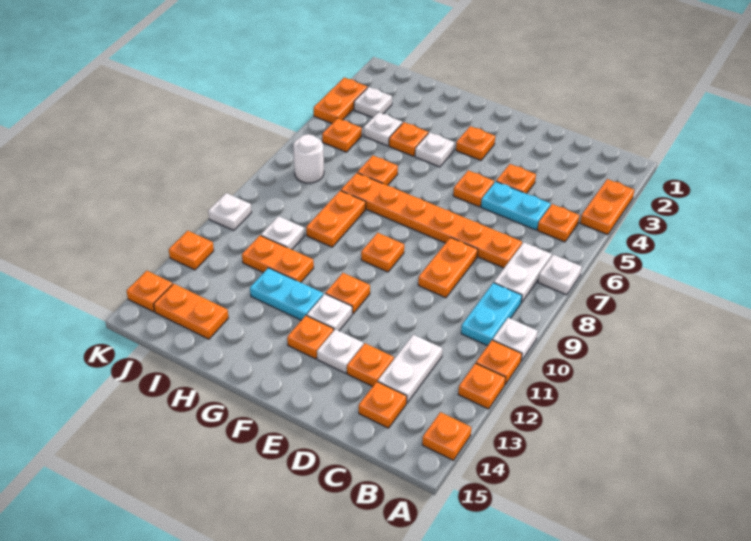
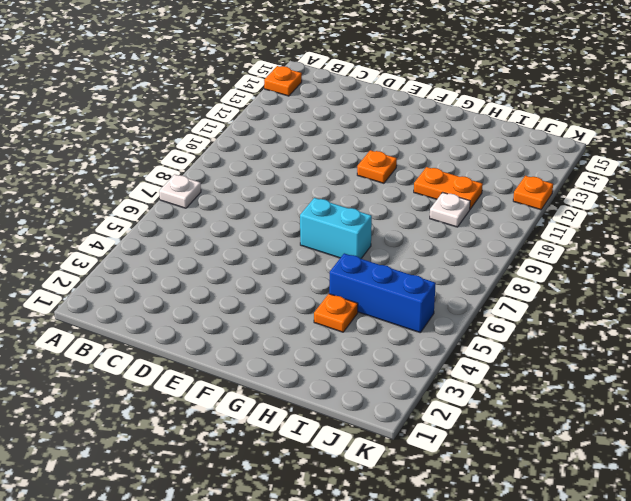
cyan brick F7:G7 level 1 -> orange plate C7:H7 level 1
blue brick H5:J5 level 1 -> orange plate J5 level 1
none -> orange plate A3:A4 level 1
none -> white plate A10 level 1
none -> orange plate A11 level 1
none -> orange plate A12 level 1

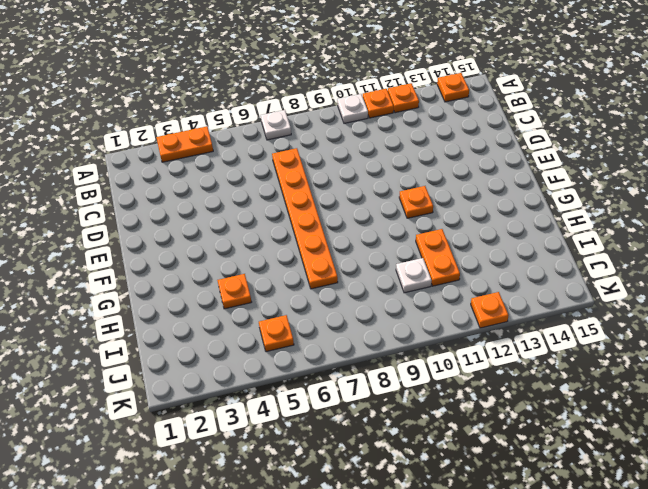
none -> orange plate B5 level 1
none -> white plate B7:B8 level 1
none -> cyan plate B9:B10 level 1
none -> cyan plate C5:D5 level 1

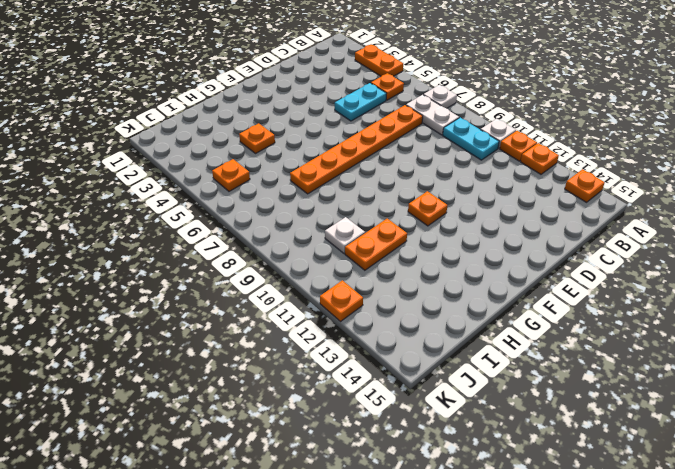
none -> white plate C12:C13 level 1
none -> orange plate C14 level 1
none -> orange plate D4 level 1
none -> orange plate D8:D9 level 1

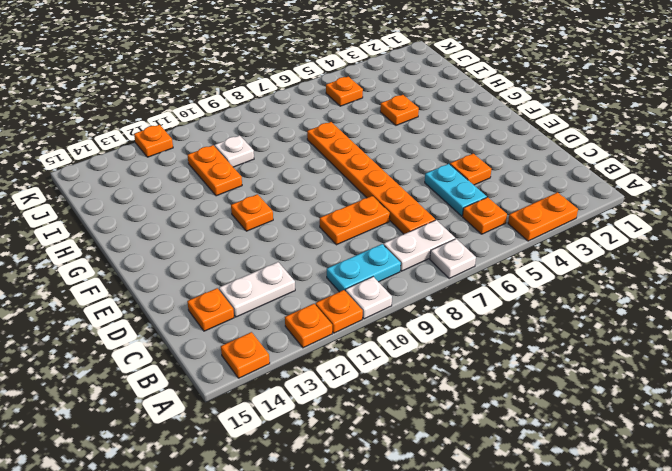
none -> orange plate D13 level 1
none -> orange plate E5 level 1
none -> white plate E13 level 1
none -> orange plate F3 level 1

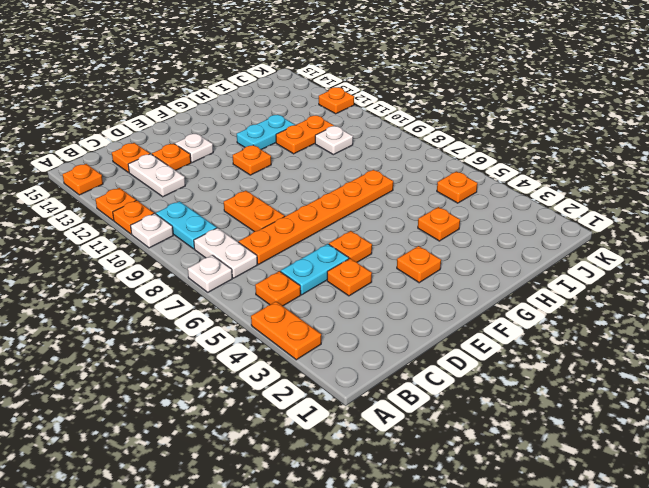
none -> orange plate F9 level 1
none -> white plate F12 level 1
none -> orange plate F13 level 1
none -> white plate G4 level 1

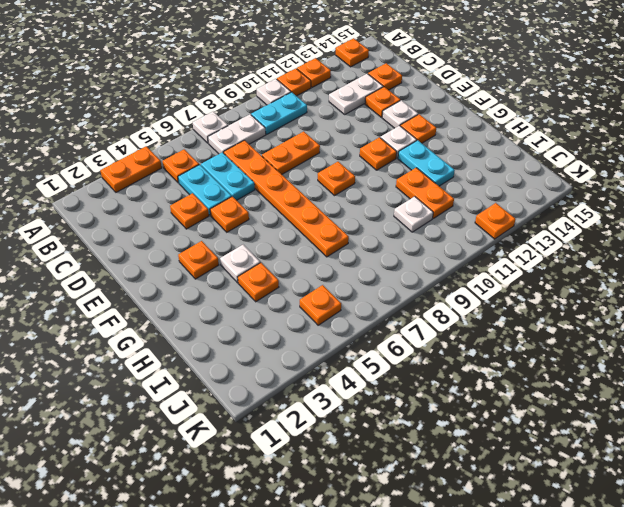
cyan plate C6:D6 level 1 -> none
none -> orange plate H6 level 1
none -> orange plate H8:H9 level 1
none -> white plate I4 level 1
none -> orange plate I14:J14 level 1

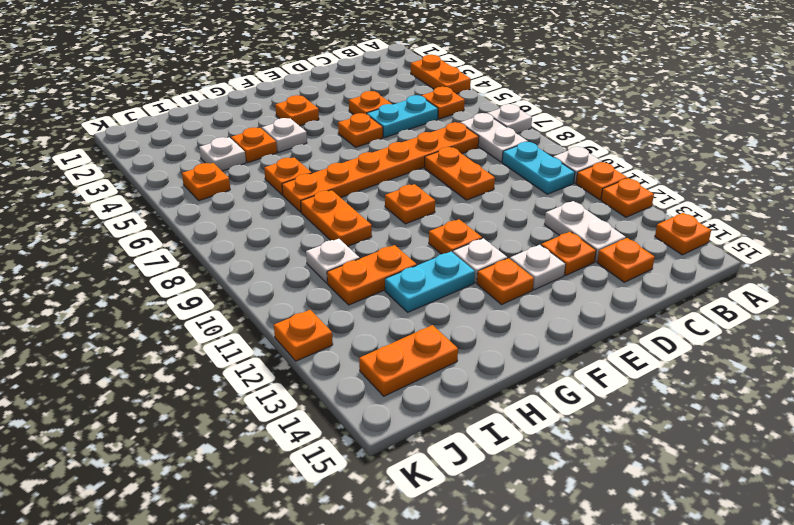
none -> white plate J3 level 1
none -> white round brick J7 level 1
none -> orange plate K3:K4 level 1
none -> white plate K10 level 1

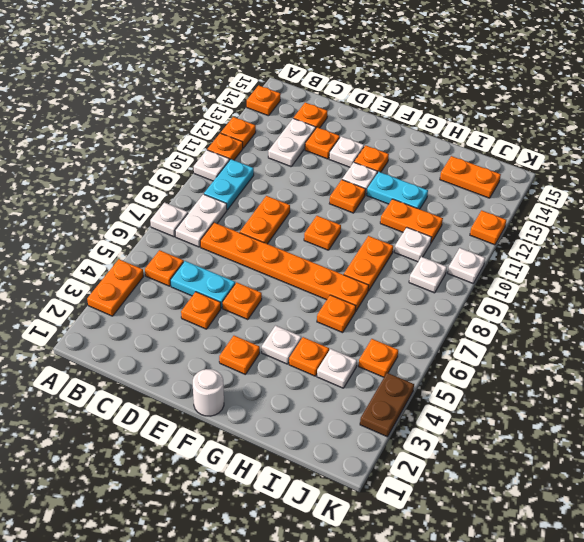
white round brick F1 level 1 -> white round brick J7 level 1
white plate J9 level 1 -> white plate J3 level 1
brown plate K3:K4 level 1 -> orange plate K3:K4 level 1
none -> orange plate K14 level 1

